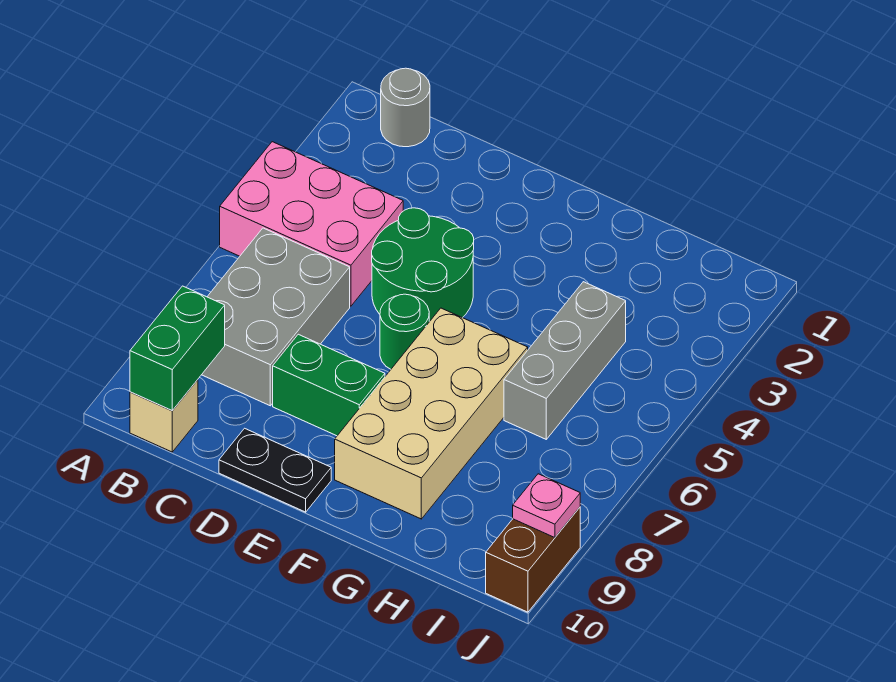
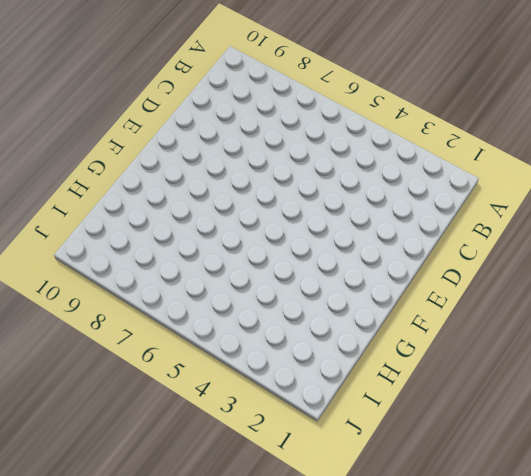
none -> pink brick A4:C5 level 1
none -> grey round brick B1 level 1
none -> grey brick B6:C8 level 1

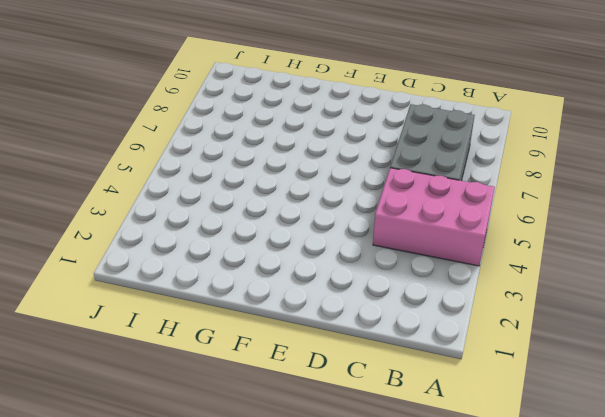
none -> grey round brick B1 level 1
none -> tan brick B10 level 1
none -> green round brick D4:E5 level 1

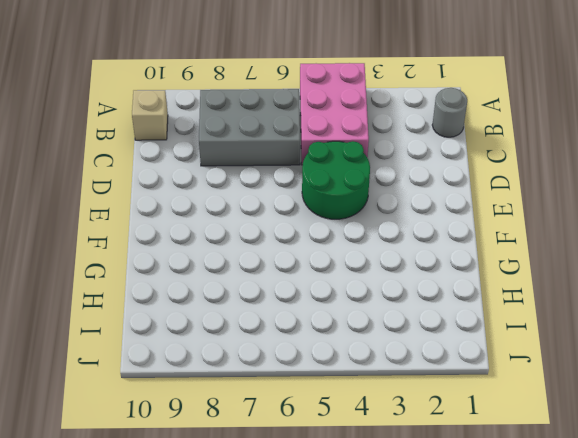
none -> green brick D8:E8 level 1
none -> black plate D10:E10 level 1
none -> green round brick E6 level 1

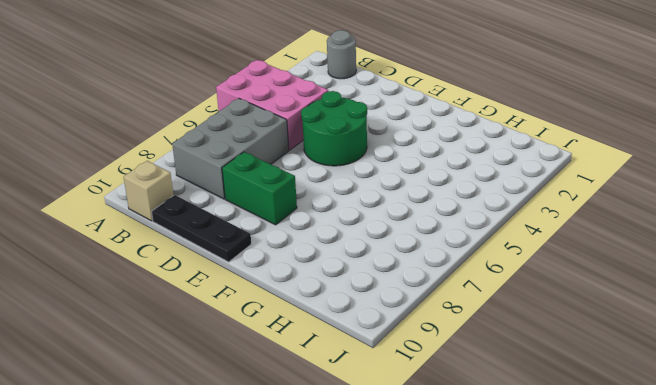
black plate C10:E10 level 1 -> black plate D10:E10 level 1
none -> green round brick E6 level 1
none -> tan brick F6:G9 level 1
none -> grey brick H4:H6 level 1

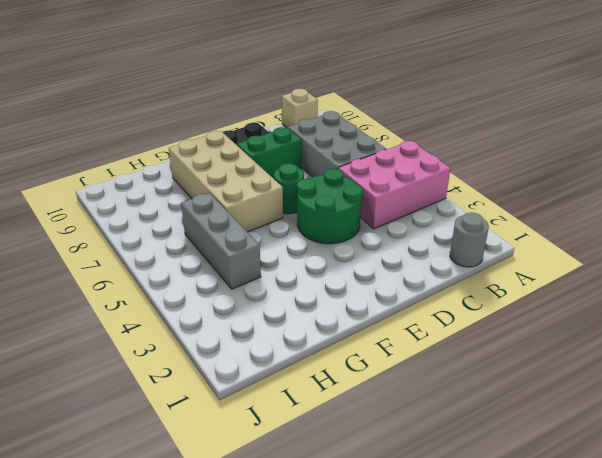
none -> brown brick J9:J10 level 1
none -> green brick B9:B10 level 2
none -> pink plate J9 level 2

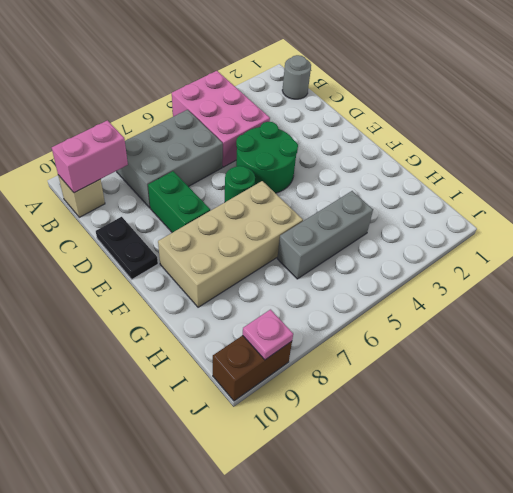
pink brick B9:B10 level 2 -> green brick B9:B10 level 2

